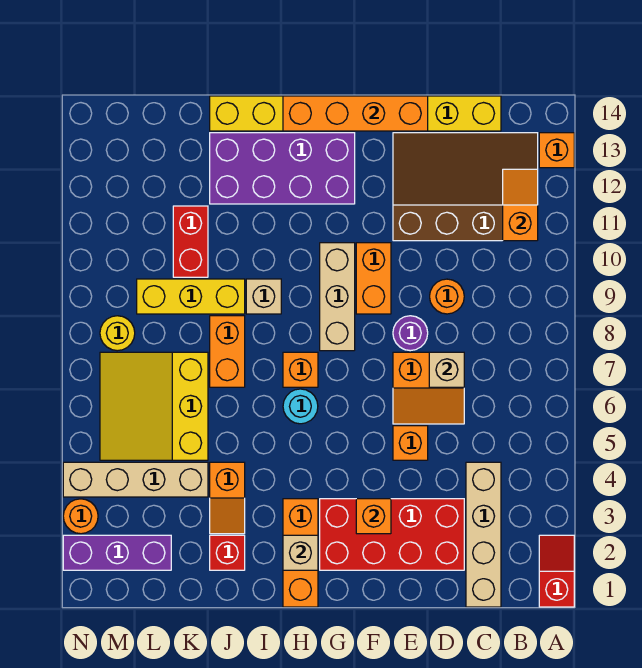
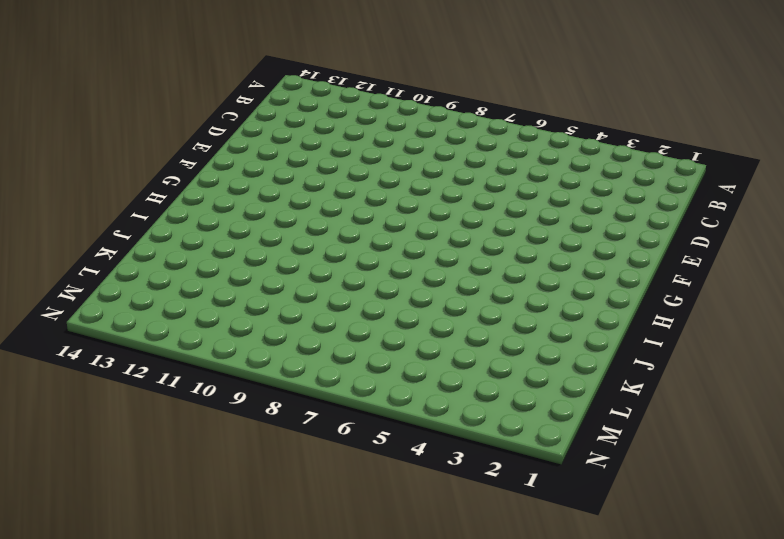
none -> red slope A1:A2 level 1 top 1
none -> orange brick A13 level 1
none -> brown slope B11:E13 level 1 top 11
none -> tan brick C1:C4 level 1

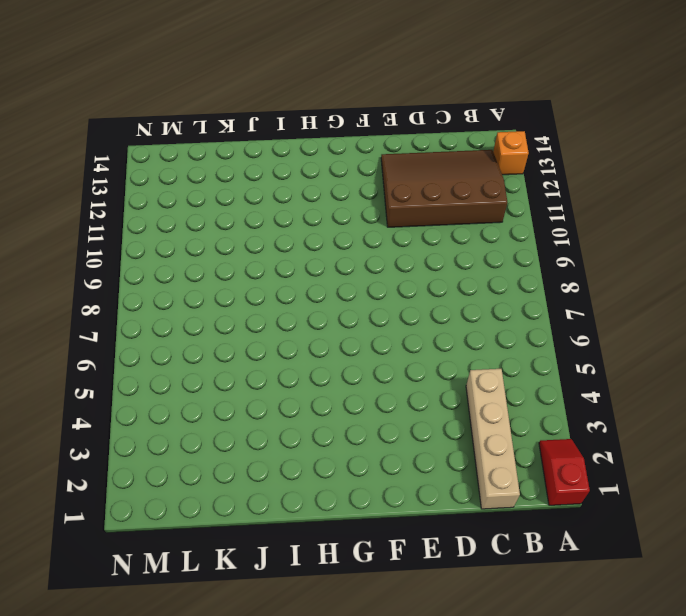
none -> yellow brick C14:J14 level 1
none -> red brick D2:G3 level 1
none -> orange slope D6:E7 level 1 top 7
none -> orange round brick D9 level 1

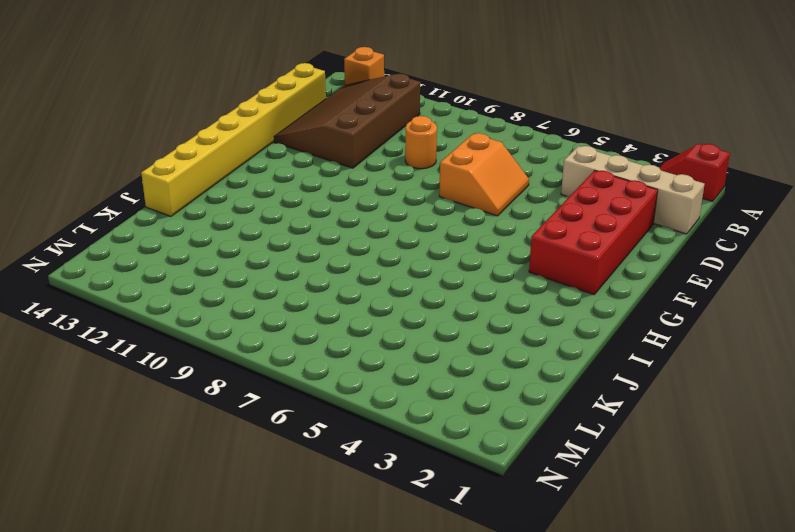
none -> orange brick E5 level 1
none -> purple round brick E8 level 1
none -> orange brick F9:F10 level 1
none -> tan brick G8:G10 level 1

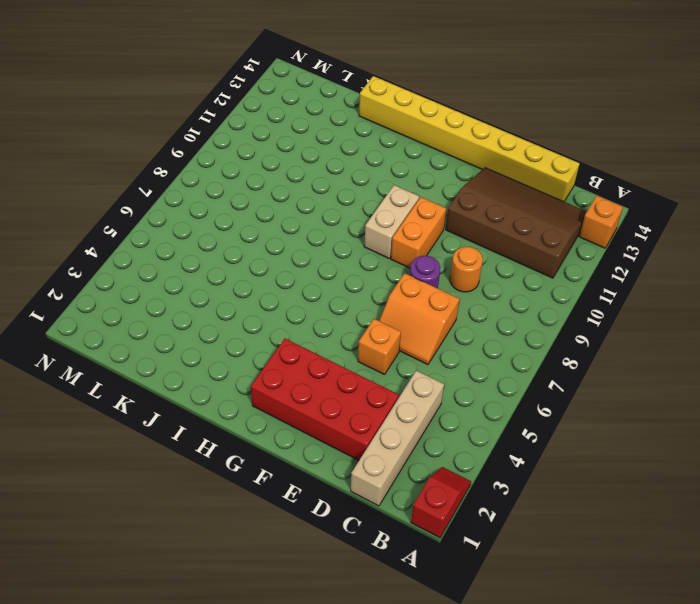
tan brick G9:G10 level 1 -> tan brick G8:G10 level 1
none -> purple brick G12:J13 level 1
none -> orange brick H1:H3 level 1
none -> cyan round brick H6 level 1
none -> orange brick H7 level 1

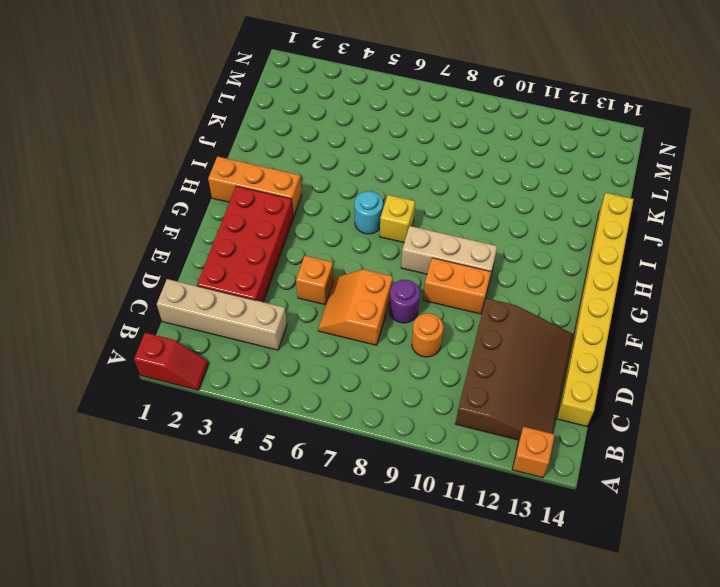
yellow brick H7 level 1 -> orange brick H7 level 1
none -> purple brick G12:J13 level 1
none -> tan brick I9 level 1
none -> red brick J2 level 1
none -> orange slope J3:J4 level 1 top 4

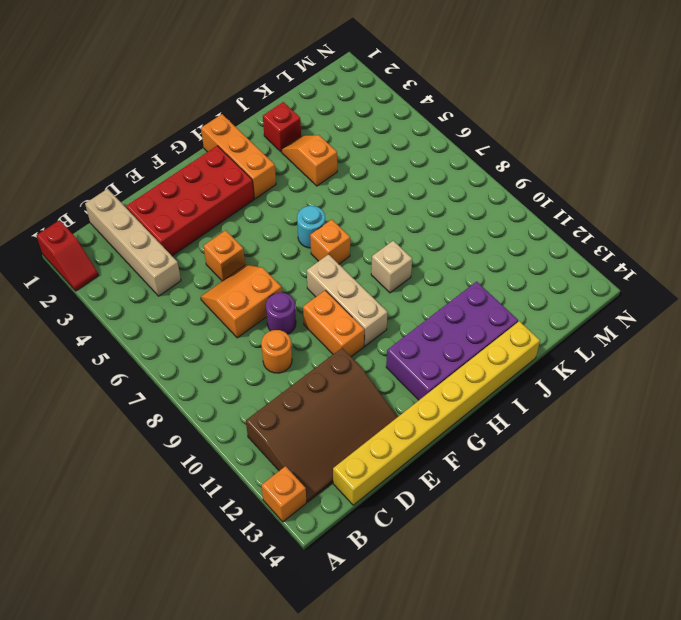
none -> orange brick J7:J8 level 1
none -> yellow brick J9:L9 level 1
none -> tan brick K4:N4 level 1
none -> yellow slope K5:M7 level 1 top K

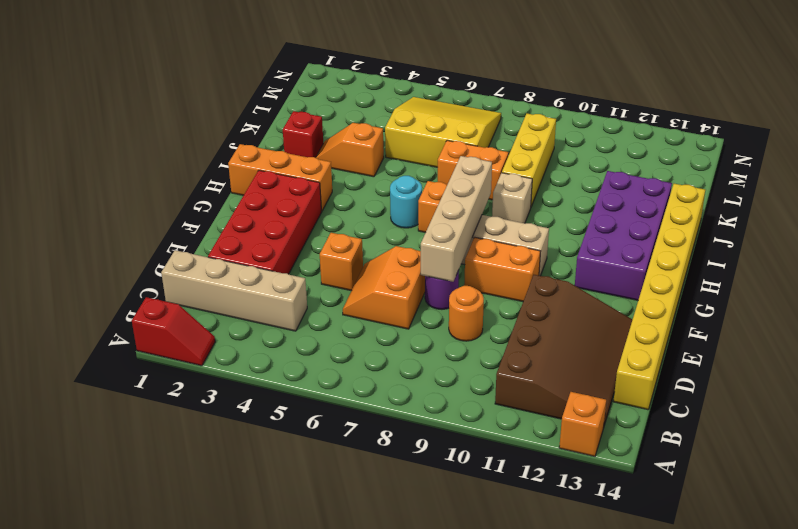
tan brick E8:H8 level 2 -> tan brick K4:N4 level 1
none -> red brick K10:K11 level 1
none -> purple brick L2:N2 level 1
none -> yellow round brick M8 level 1
none -> orange round brick N3 level 1

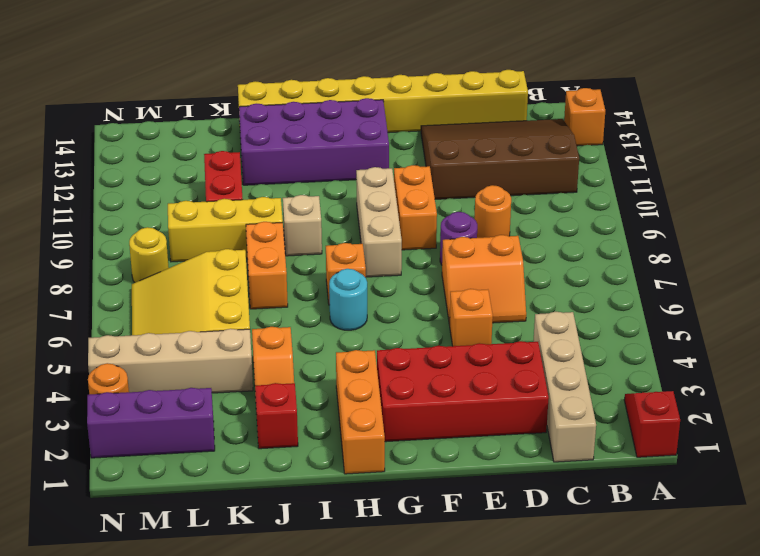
none -> orange slope B11:B12 level 2 top 11
none -> tan brick D7 level 2
none -> orange brick E14:H14 level 2
none -> orange brick F3 level 2

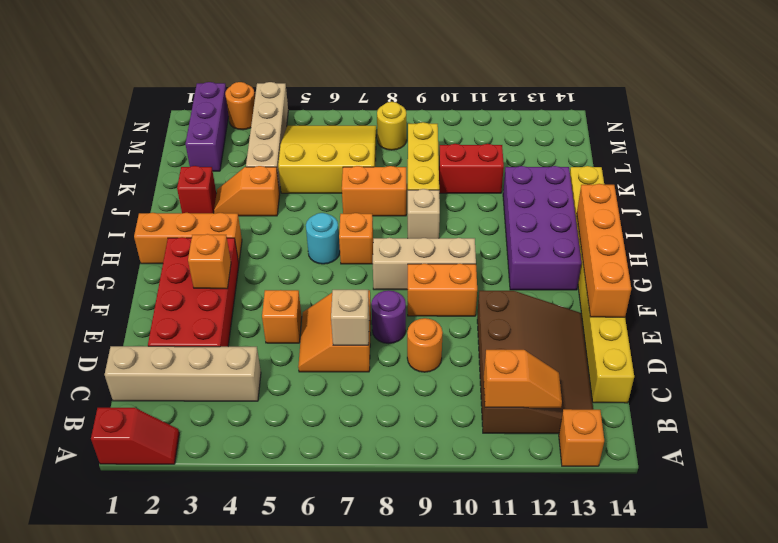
none -> tan brick H2 level 2

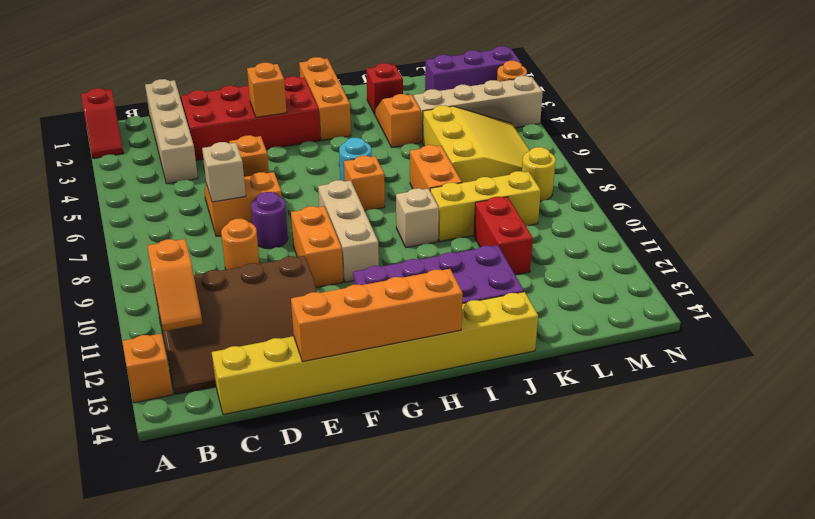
none -> tan brick H2 level 2

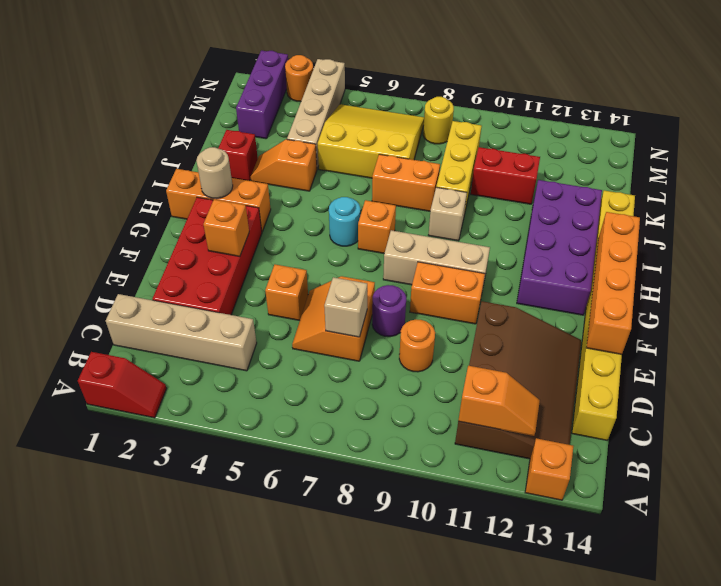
tan round brick H2 level 2 -> tan brick H2 level 2

